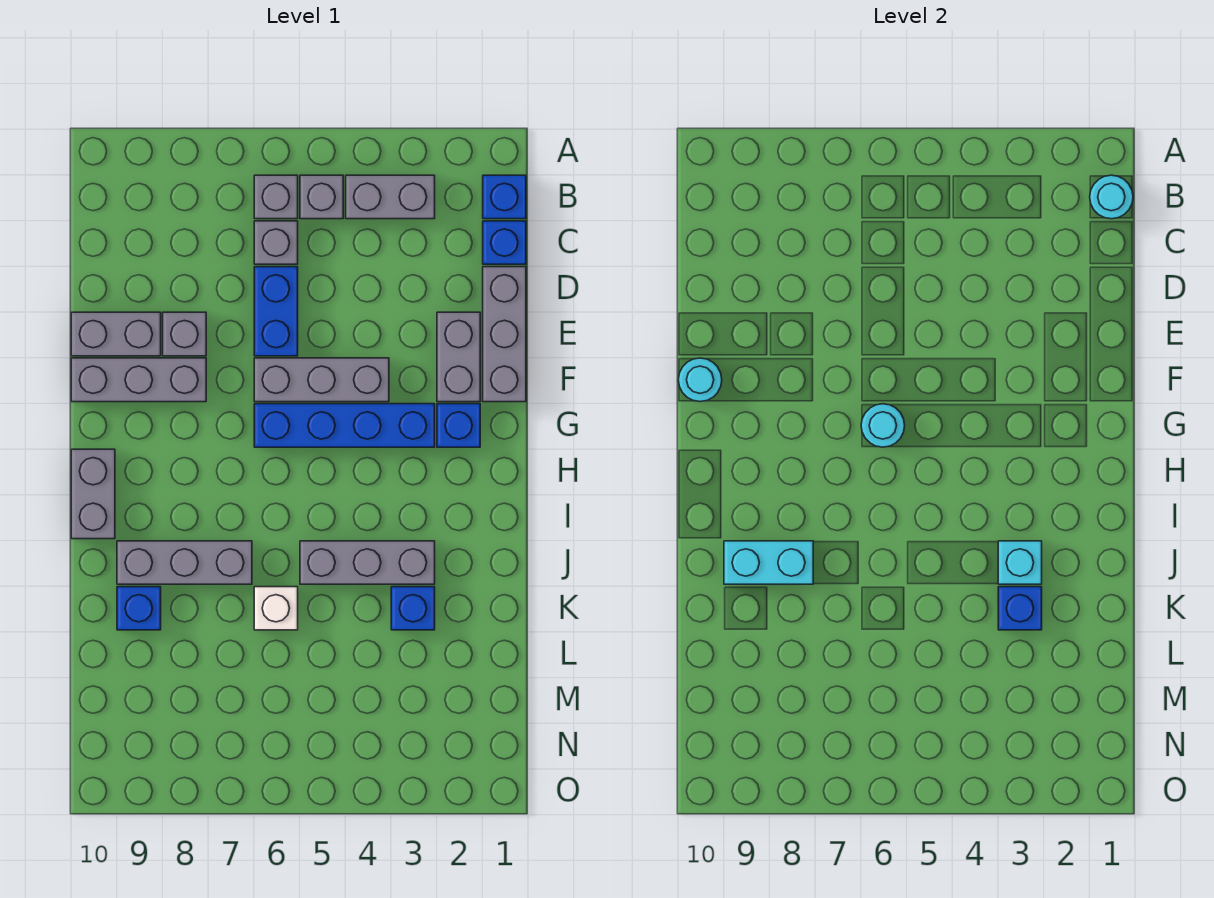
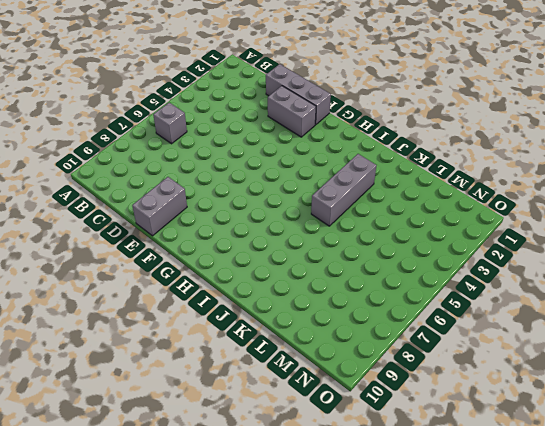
none -> blue brick B1 level 1
none -> grey brick B3:B4 level 1
none -> grey brick B5 level 1

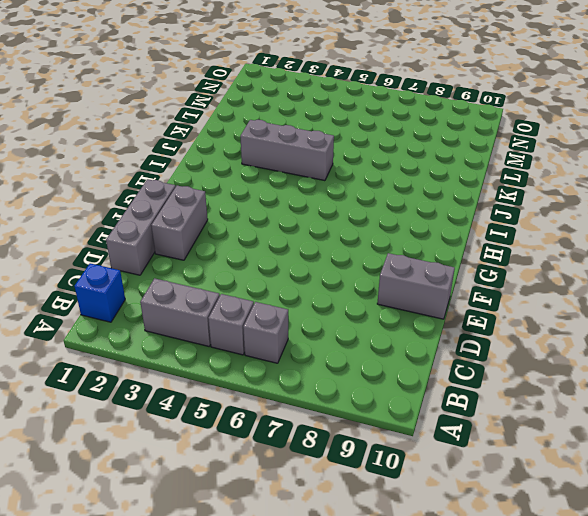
none -> blue brick C1 level 1
none -> grey brick C6 level 1
none -> blue brick D6:E6 level 1

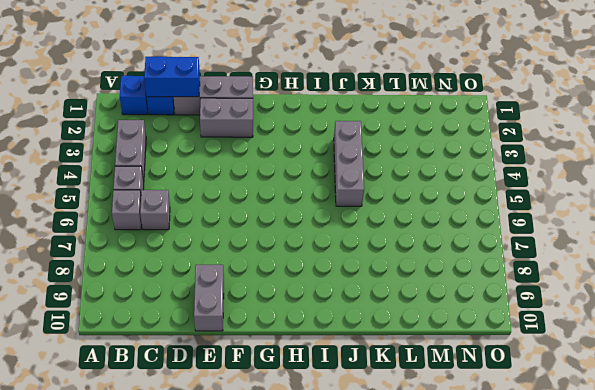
blue brick C1:D1 level 2 -> blue brick D6:E6 level 1
none -> grey brick E8 level 1
none -> grey brick F4:F6 level 1
none -> grey brick F8:F10 level 1

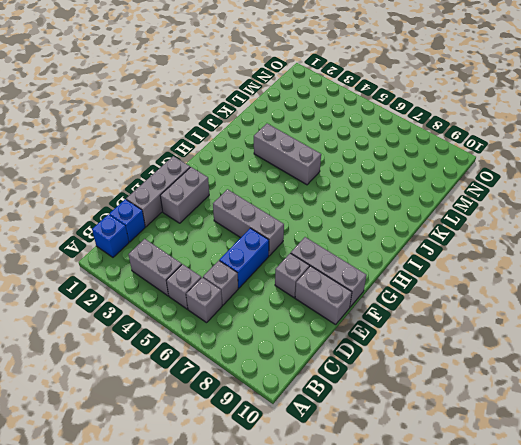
none -> blue brick G2 level 1
none -> blue brick G3:G6 level 1
none -> grey brick H10:I10 level 1

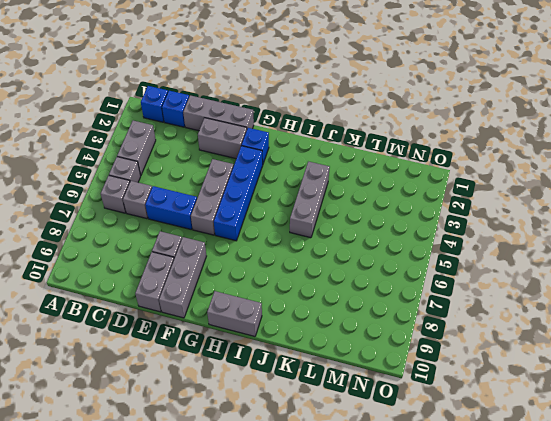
none -> grey brick J7:J9 level 1
none -> blue brick K3 level 1
none -> white brick K6 level 1

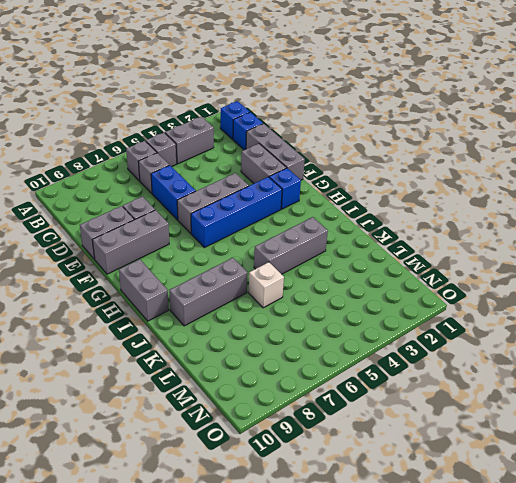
none -> blue brick K3 level 1
none -> blue brick K9 level 1
none -> cyan round brick B1 level 2

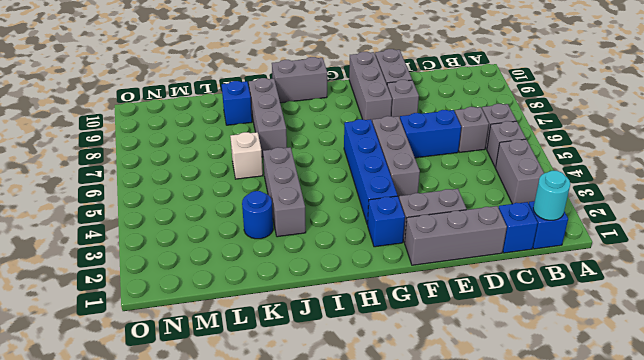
blue round brick K3 level 1 -> blue brick K3 level 1
none -> cyan round brick F10 level 2
none -> cyan round brick G6 level 2
none -> cyan brick J3 level 2

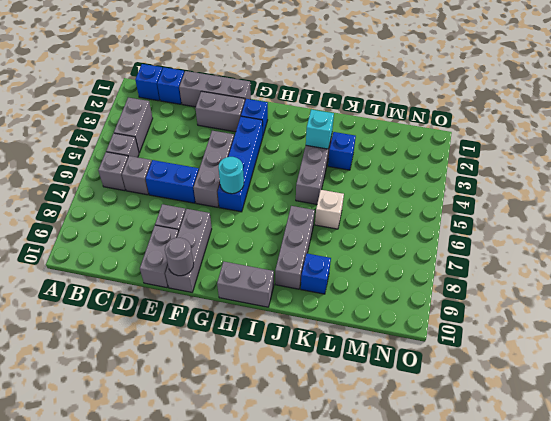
grey round brick F10 level 2 -> cyan round brick F10 level 2
none -> cyan round brick B1 level 2
none -> cyan brick J8:J9 level 2
none -> blue brick K3 level 2

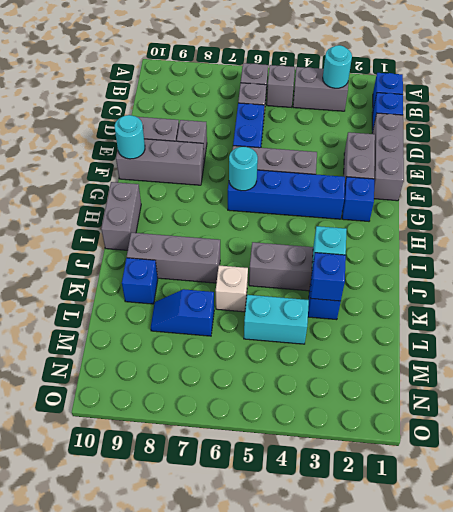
cyan round brick B3 level 2 -> cyan round brick B1 level 2
cyan brick L4:L5 level 1 -> cyan brick J8:J9 level 2
blue slope L7:L8 level 1 top 7 -> none

